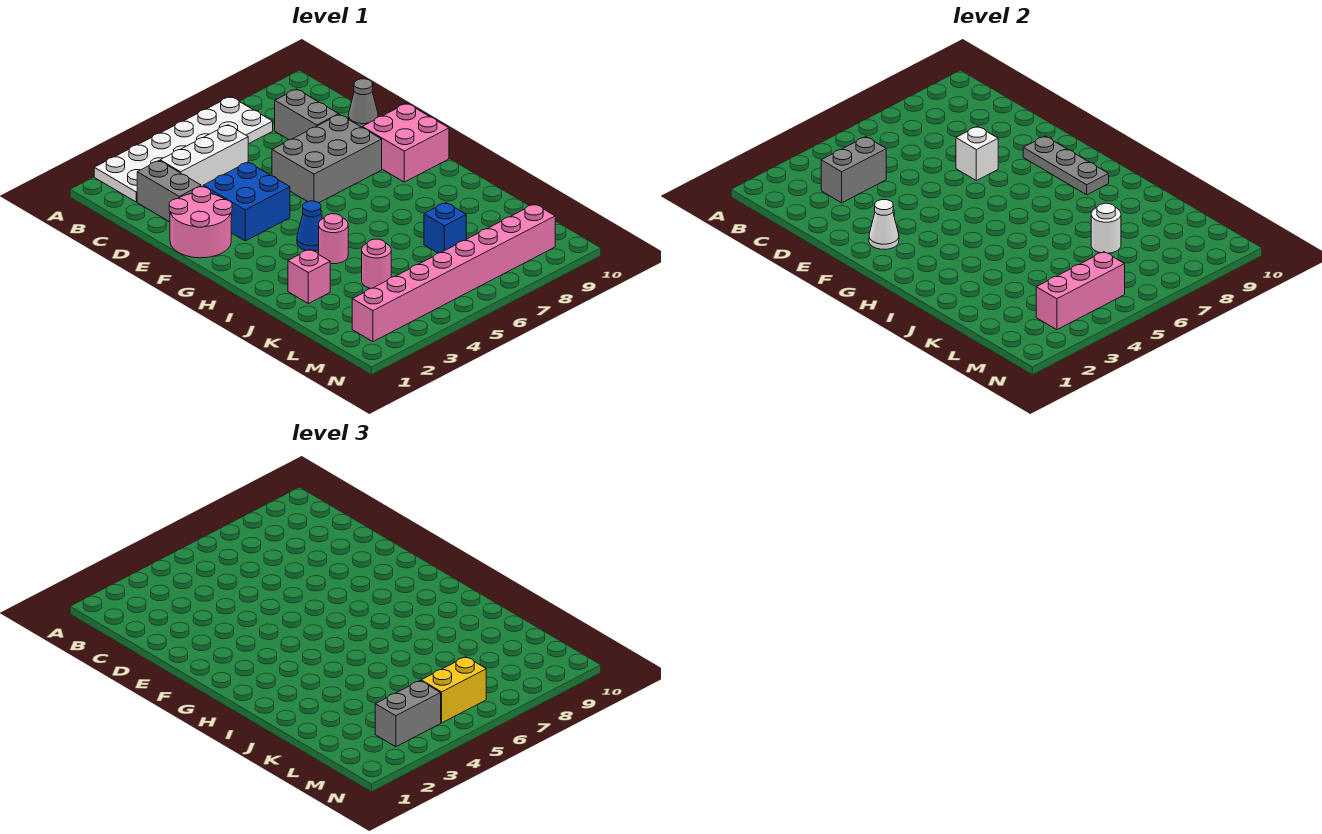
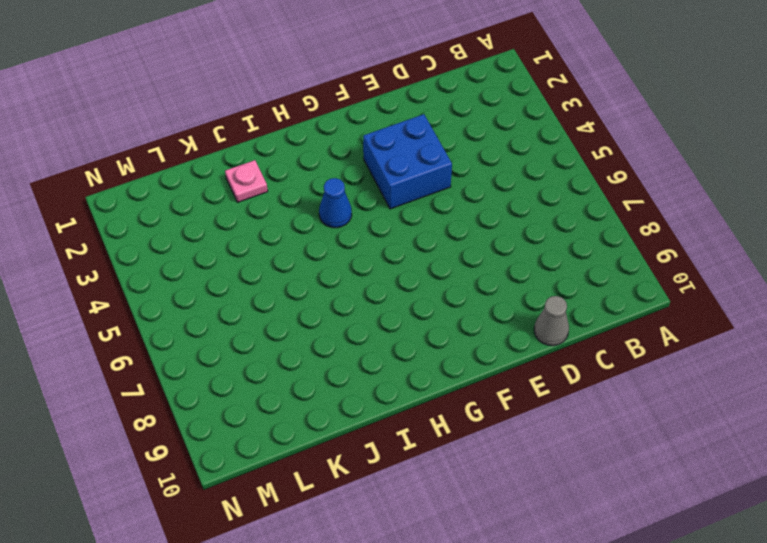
pink plate J2 level 1 -> pink brick J2 level 1
none -> white plate A2:B7 level 1
none -> grey brick C2:D2 level 1
none -> white brick C3:C5 level 1

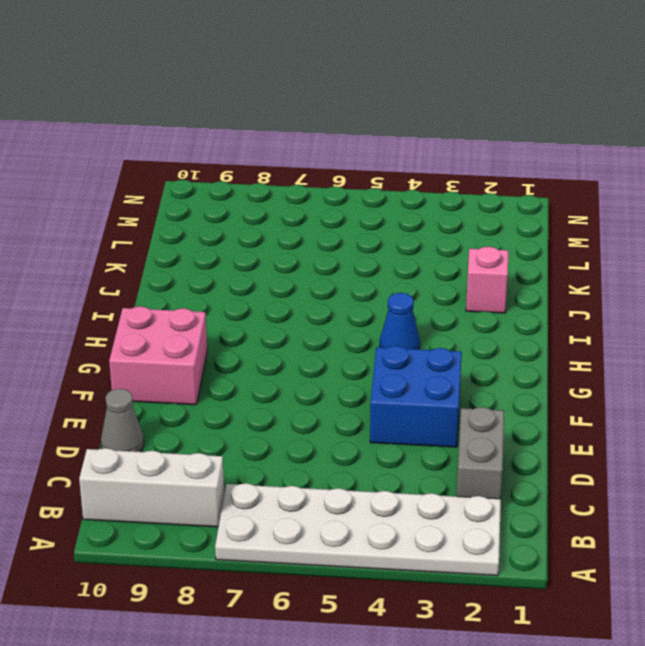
white brick B8:B10 level 1 -> white brick C3:C5 level 1
none -> grey brick C8:D8 level 1
none -> pink round brick E1:F2 level 1
none -> grey brick E6:F8 level 1

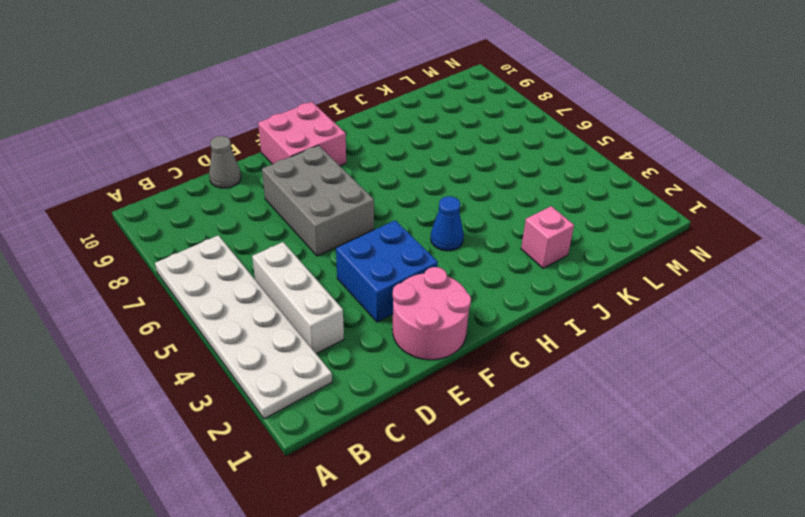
none -> grey brick C2:D2 level 1
none -> grey brick C8:D8 level 1
none -> pink round brick I4 level 1

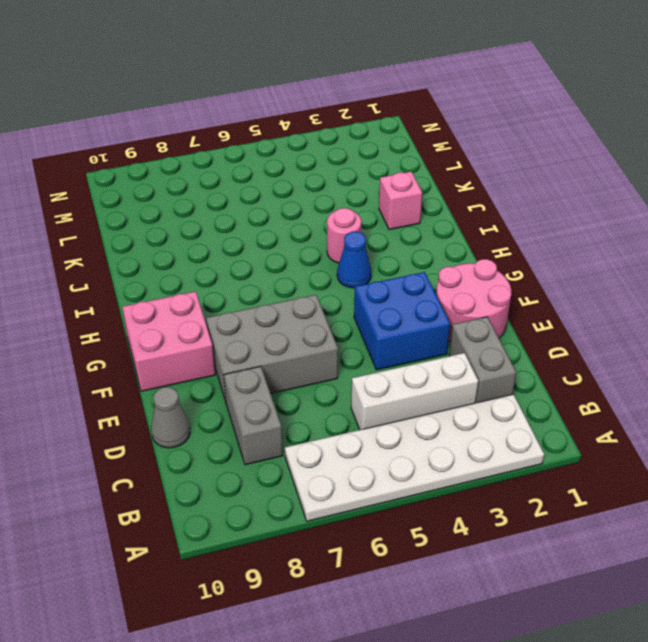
none -> pink round brick K4 level 1
none -> blue brick K7 level 1
none -> pink brick M2:M9 level 1

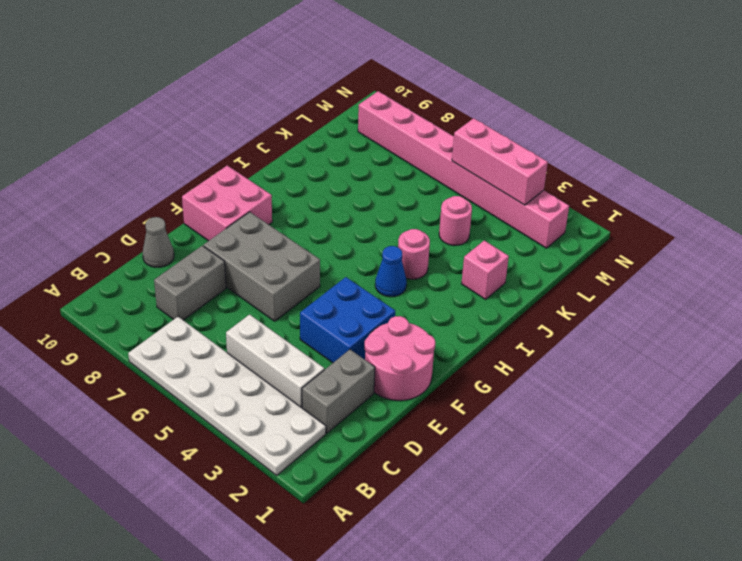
none -> blue brick K7 level 1
none -> grey brick C3:C4 level 2
none -> white brick E7 level 2

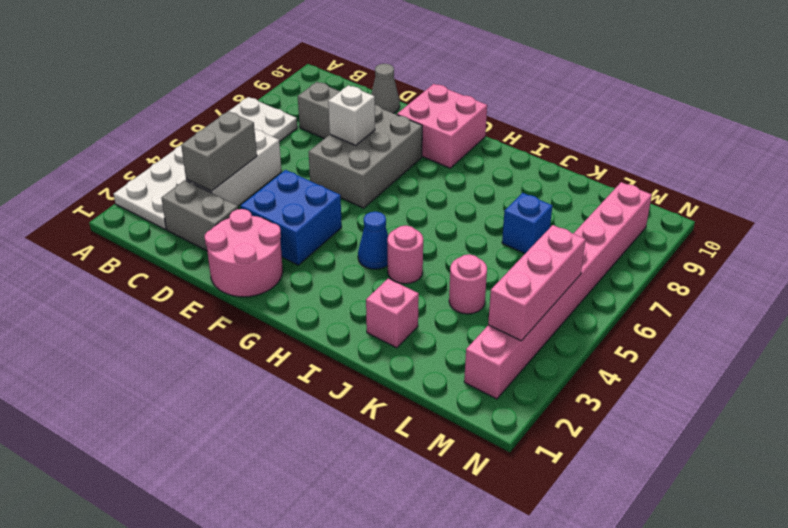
none -> white cone F2 level 2
none -> grey plate F9:H9 level 2
none -> white round brick K7 level 2

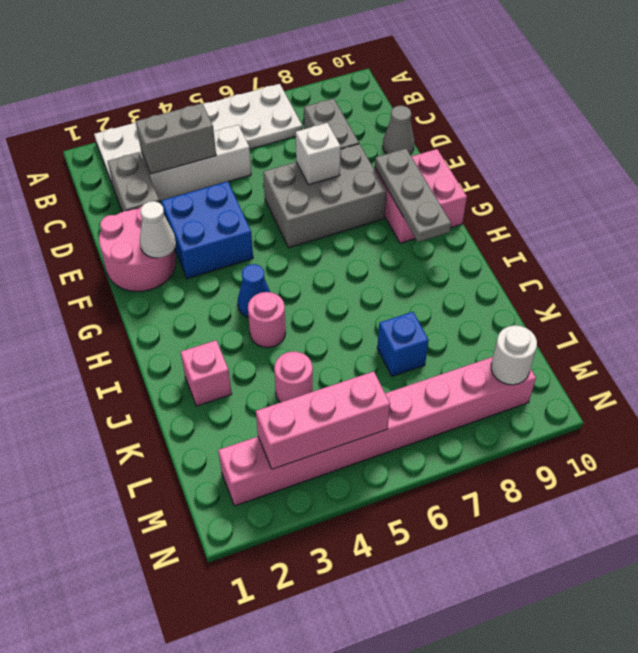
white round brick M9 level 2 -> white round brick K7 level 2
none -> grey brick M3:M4 level 3
none -> yellow brick M5:M6 level 3

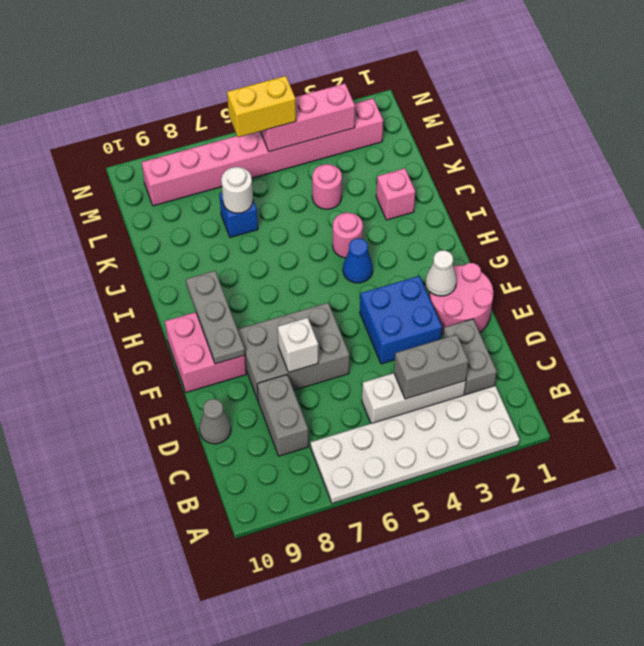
none -> grey brick M3:M4 level 3

